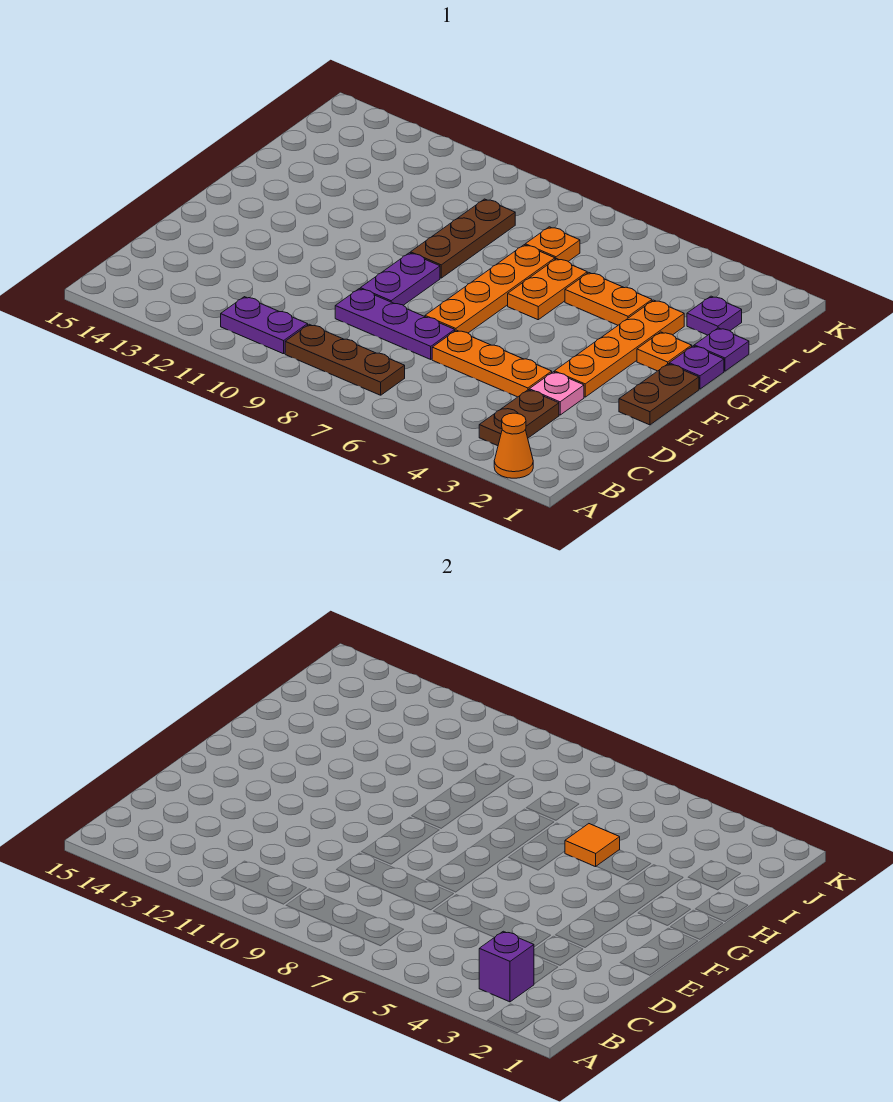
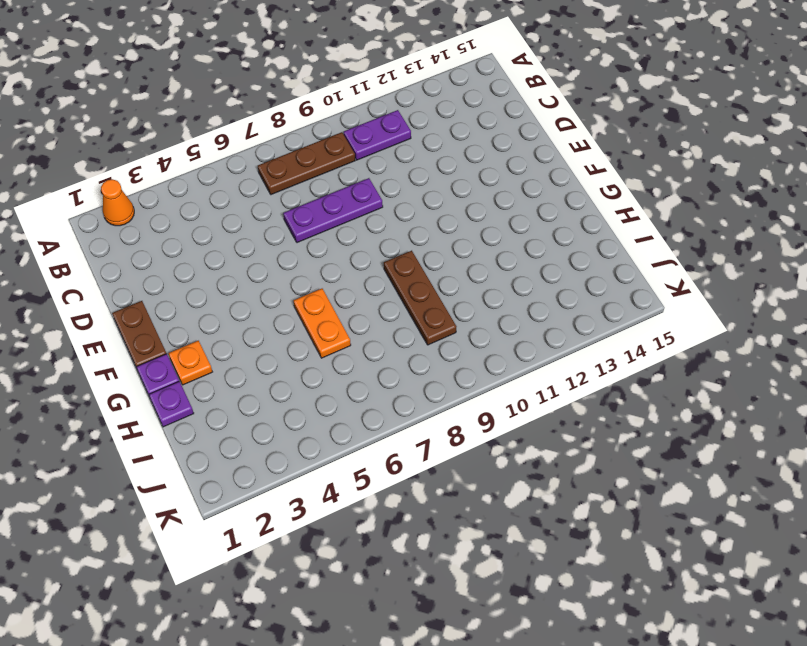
none -> brown plate B3:C3 level 1
none -> pink plate D3 level 1
none -> orange plate D4:D6 level 1

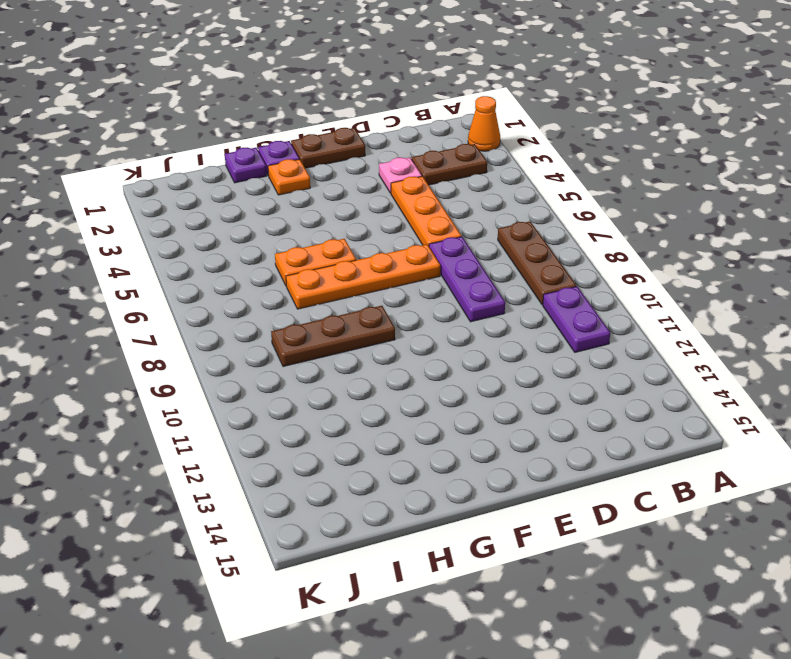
none -> orange plate E3:H3 level 1
none -> purple plate E9:F9 level 1
none -> orange plate H4:H5 level 1

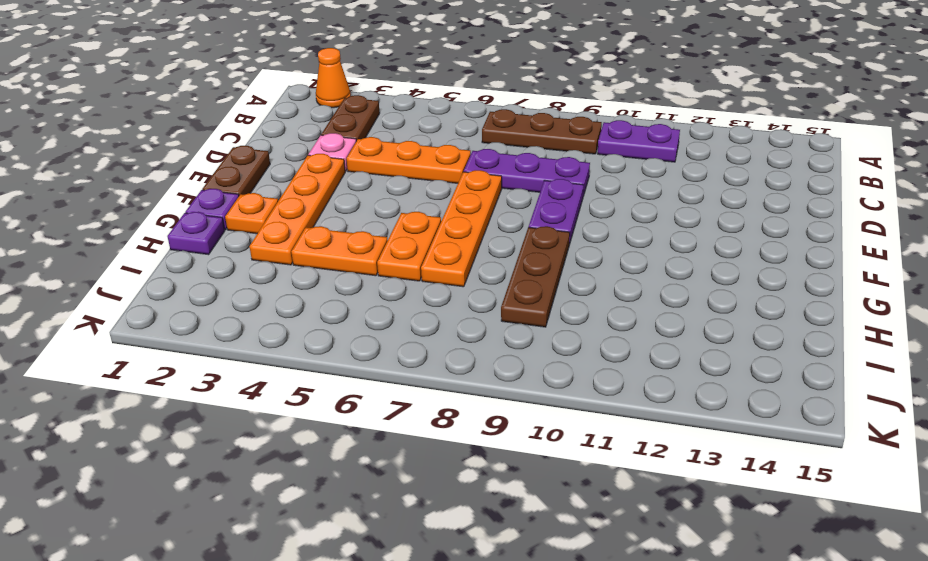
none -> purple plate I2 level 1
none -> orange plate I7 level 1
none -> purple brick B3 level 2

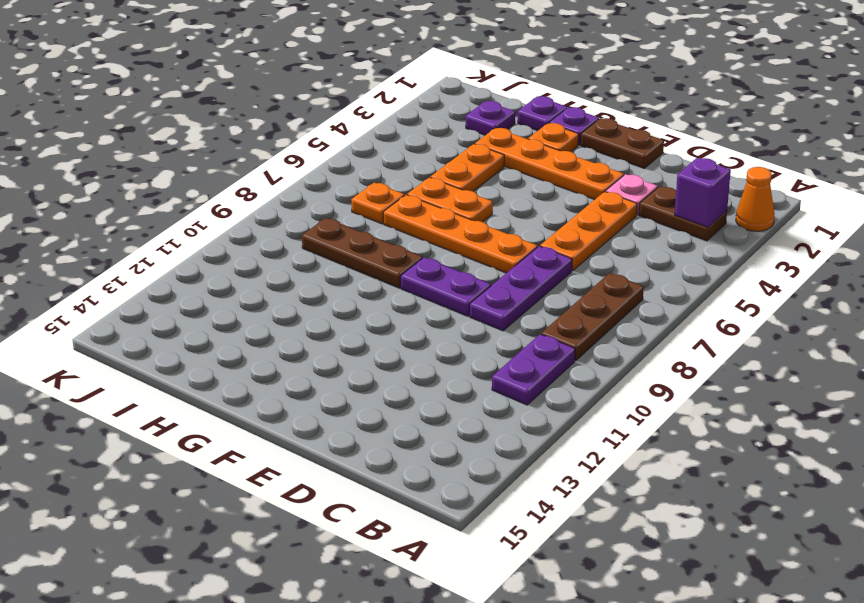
none -> orange tile H5 level 2

